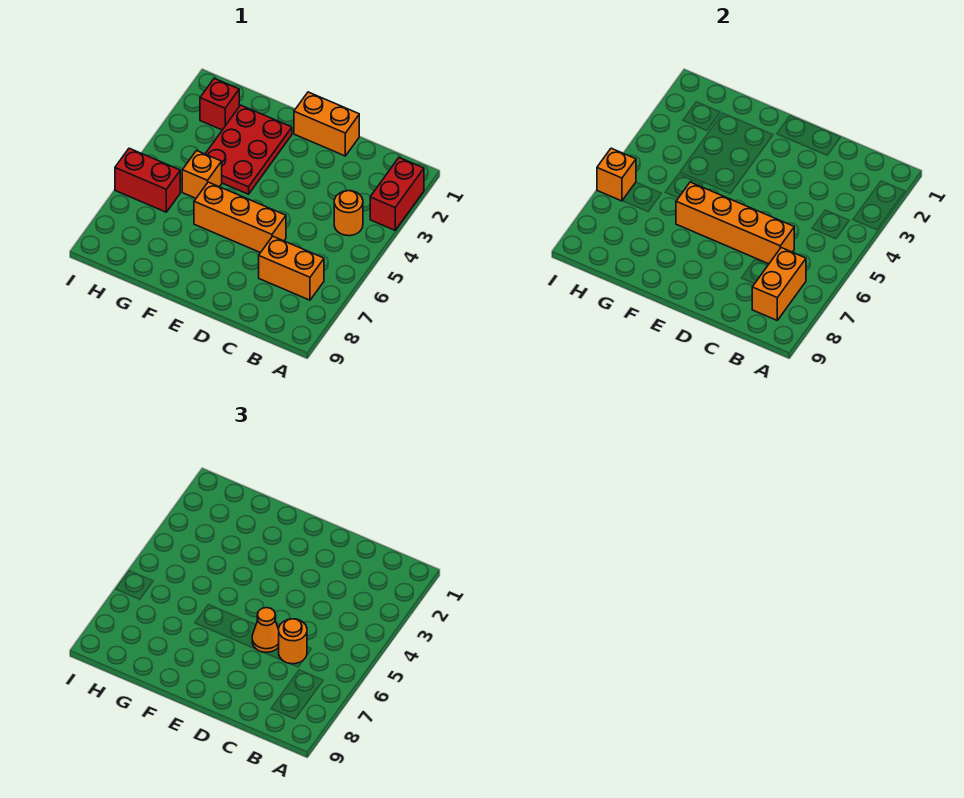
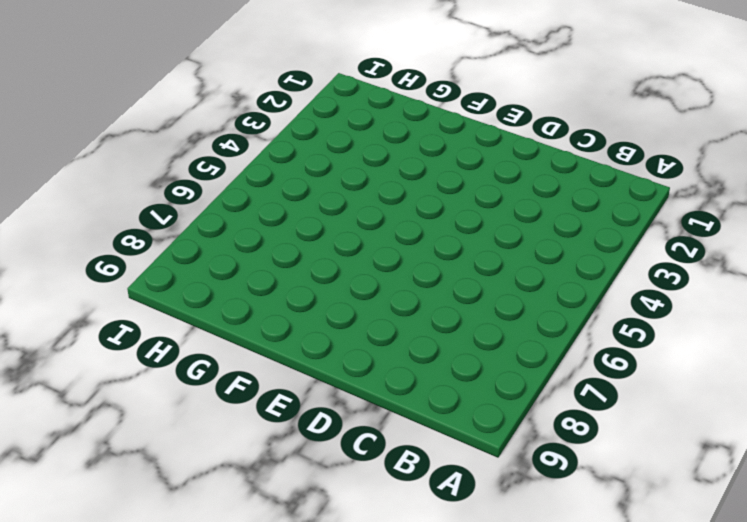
none -> red brick A2:A3 level 1
none -> orange round brick B4 level 1
none -> orange brick B7:C7 level 1

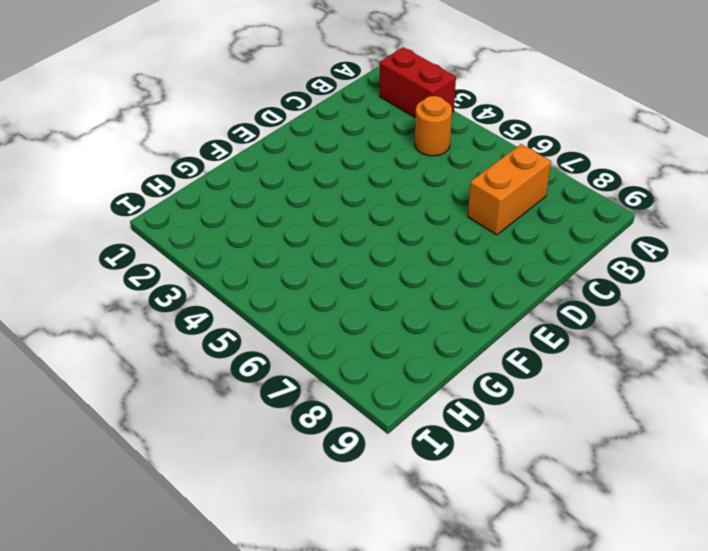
none -> orange brick D1:E1 level 1
none -> orange brick D6:F6 level 1
none -> red plate F2:G4 level 1

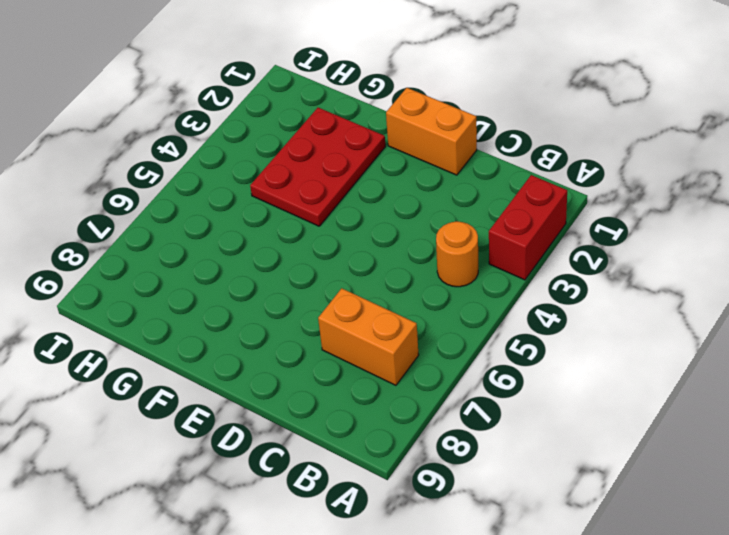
none -> orange brick D6:F6 level 1
none -> orange brick G5 level 1
none -> red brick H2 level 1

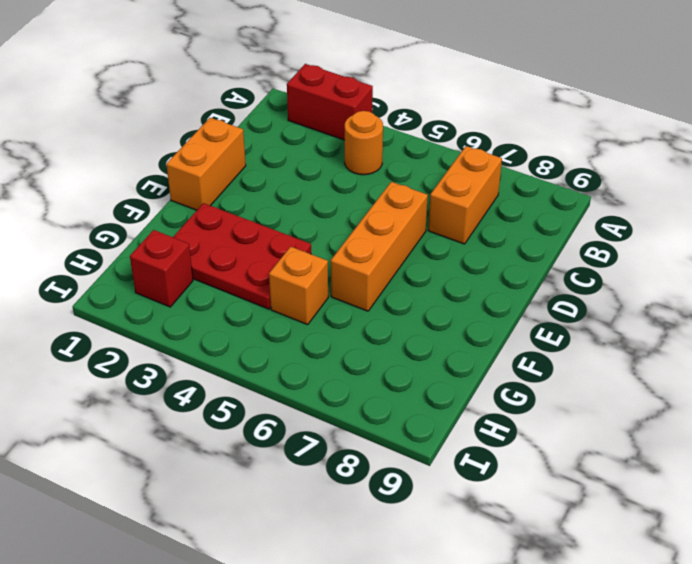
none -> red brick H6:I6 level 1
none -> orange brick B7:B8 level 2
none -> orange brick C6:F6 level 2

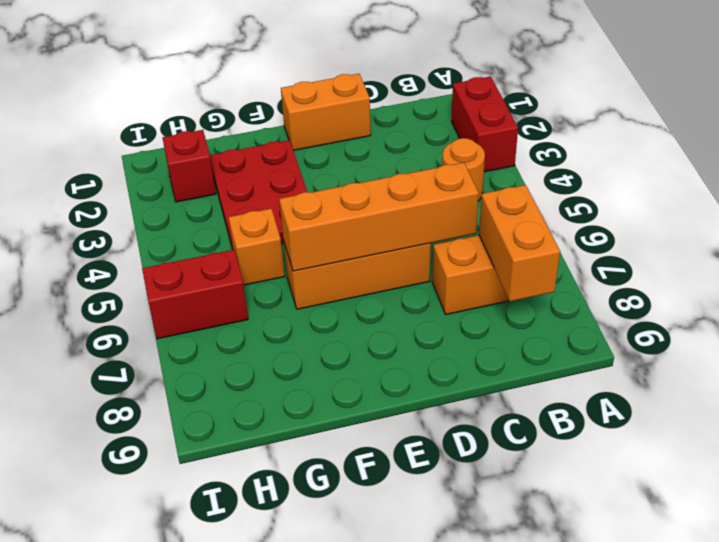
none -> orange brick I6 level 2
none -> orange round brick C6 level 3
none -> orange cone D6 level 3

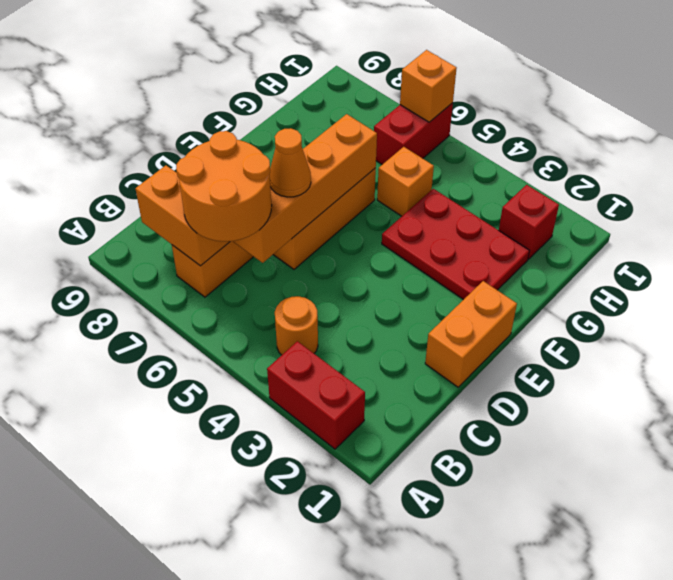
orange round brick B6:C7 level 3 -> orange round brick C6 level 3

